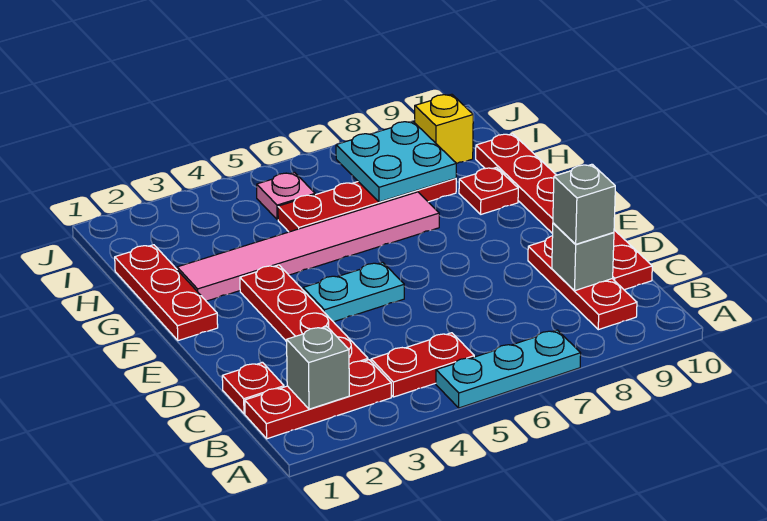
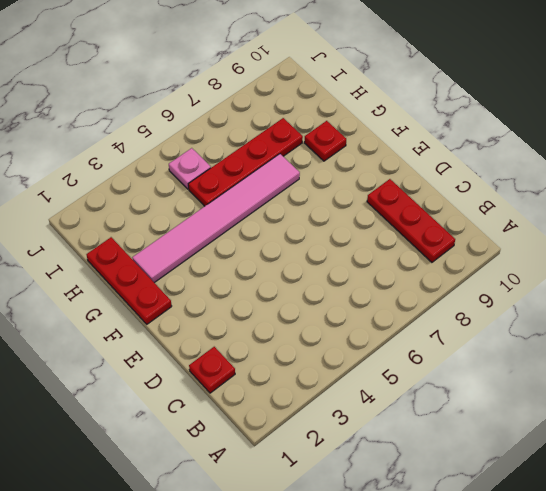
none -> cyan plate A5:A7 level 1
none -> red plate B1:B3 level 1
none -> red plate B4:B5 level 1

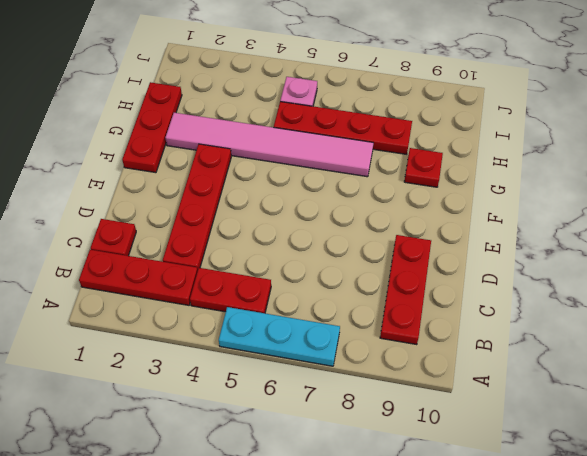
none -> red plate C10:H10 level 1
none -> cyan plate E4:E5 level 1
none -> yellow brick I9 level 1

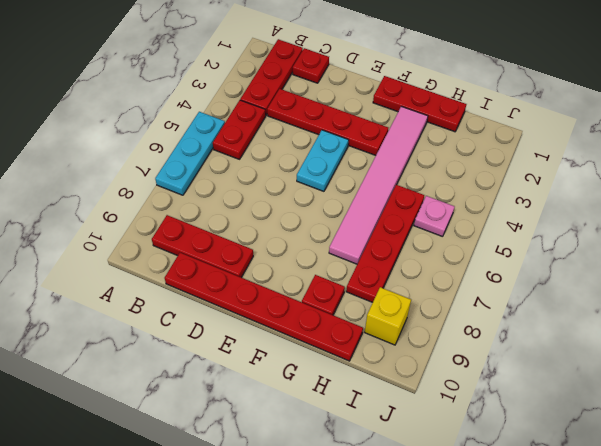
none -> grey brick B2 level 2
none -> grey brick C9 level 2
none -> cyan plate H7:I8 level 2

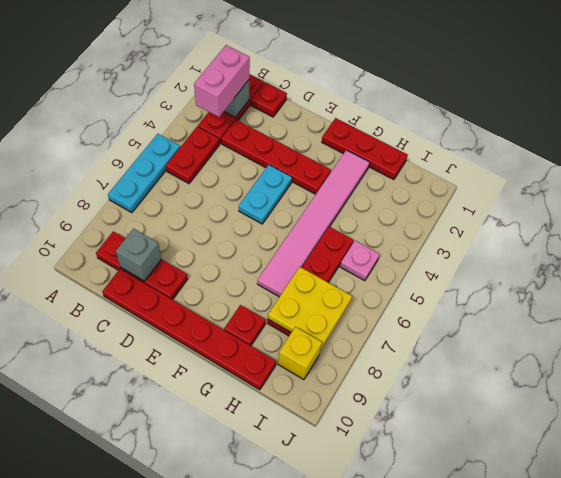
pink brick B2:B3 level 3 -> none
yellow plate H7:I8 level 2 -> cyan plate H7:I8 level 2
none -> grey brick C9 level 3

